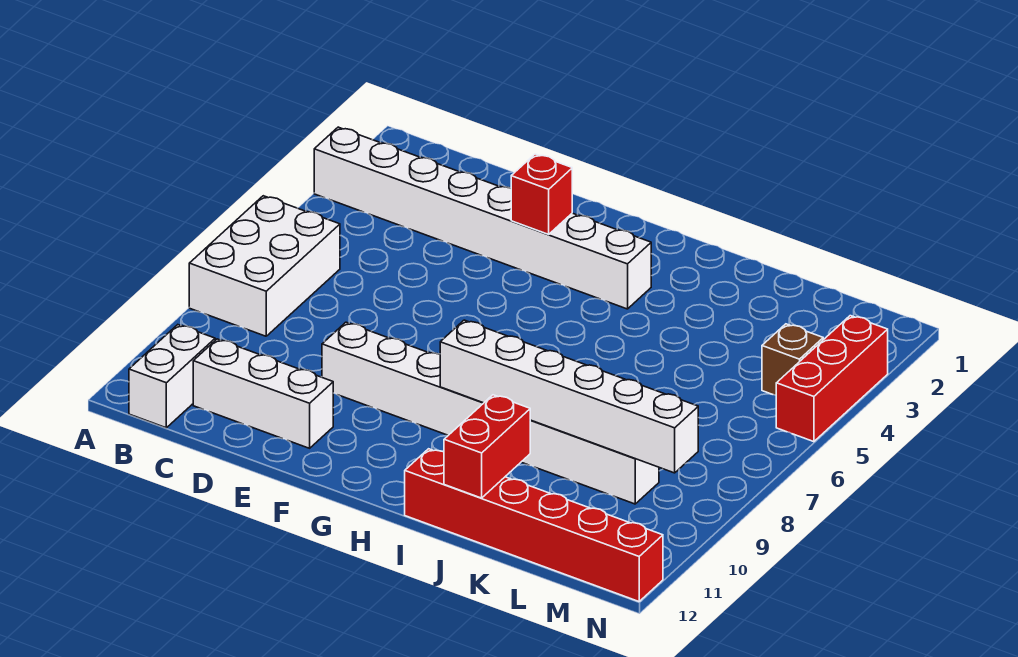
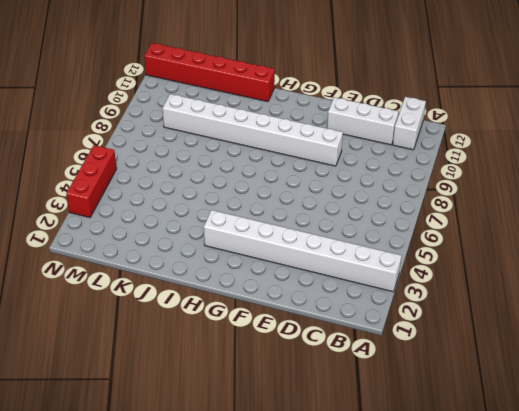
none -> white brick A6:B8 level 1
none -> brown brick M4 level 1

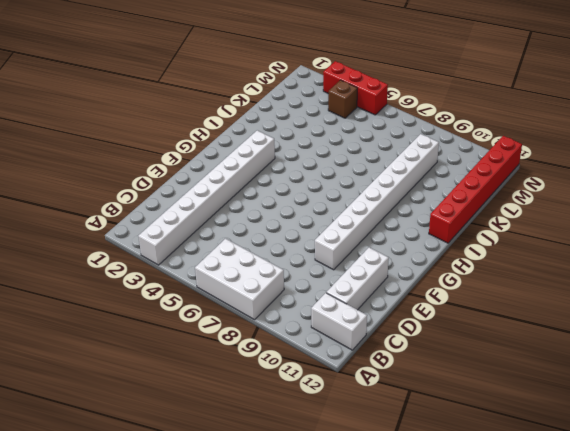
none -> red brick F3 level 2
none -> white brick H9:M9 level 2

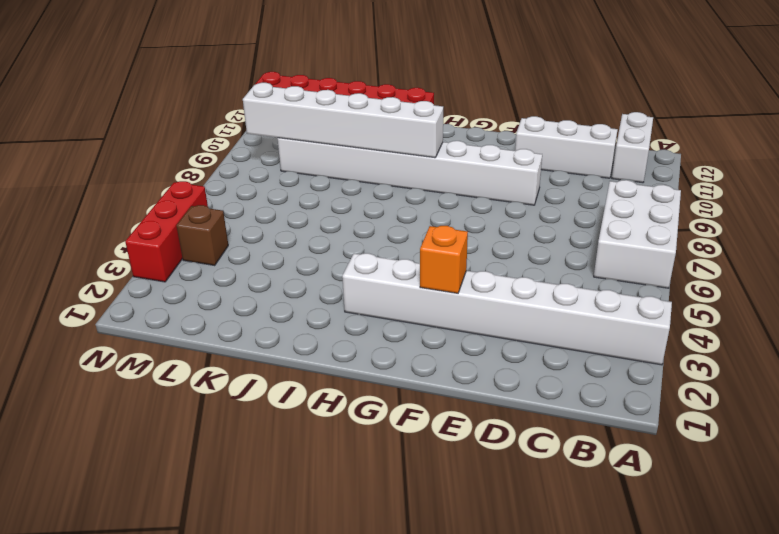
orange brick F3 level 2 -> red brick F3 level 2
none -> red brick J11:J12 level 2

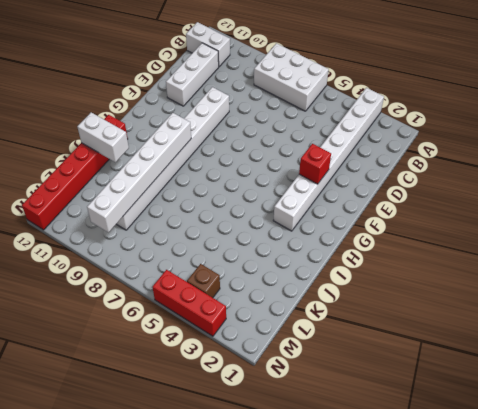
white brick J11:J12 level 2 -> red brick J11:J12 level 2

